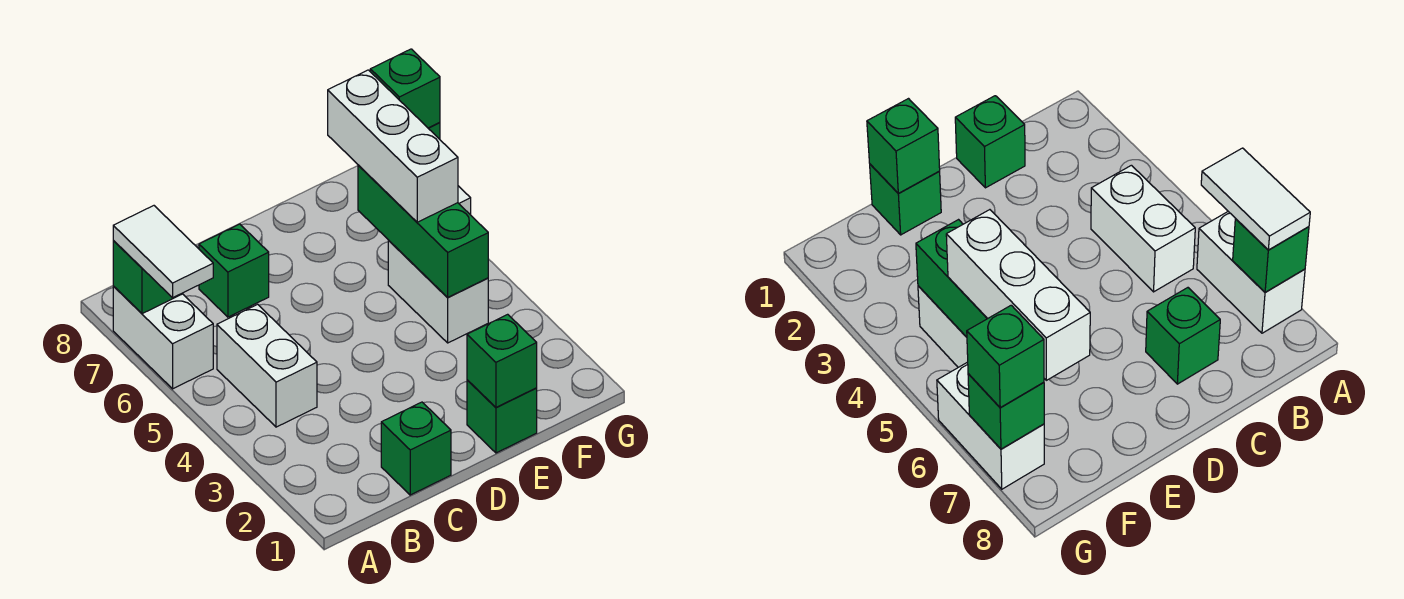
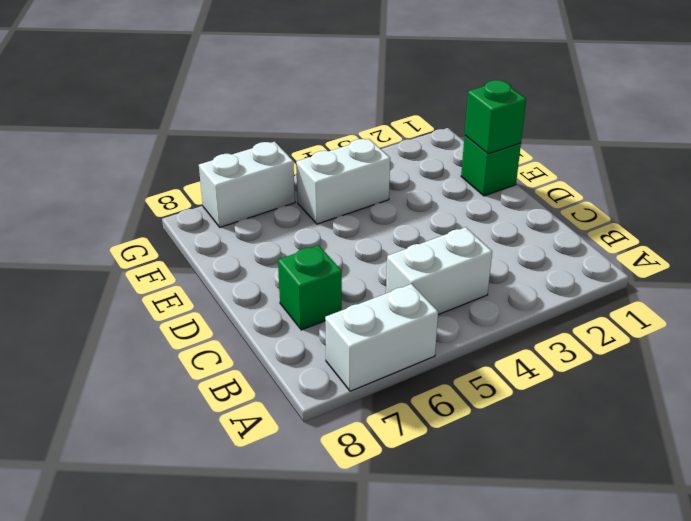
none -> green brick C1 level 1
none -> green brick A7 level 2
none -> green brick F4:F6 level 2

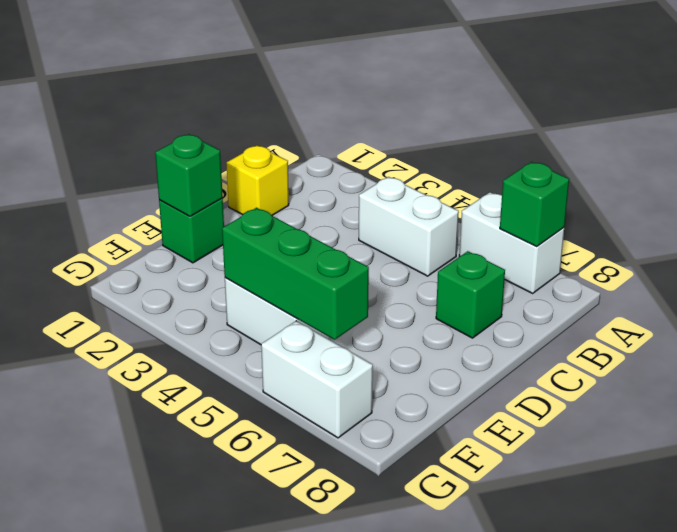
yellow brick C1 level 1 -> green brick C1 level 1
none -> green brick G7 level 2
none -> white tile A6:A7 level 3
none -> white brick F5:F7 level 3

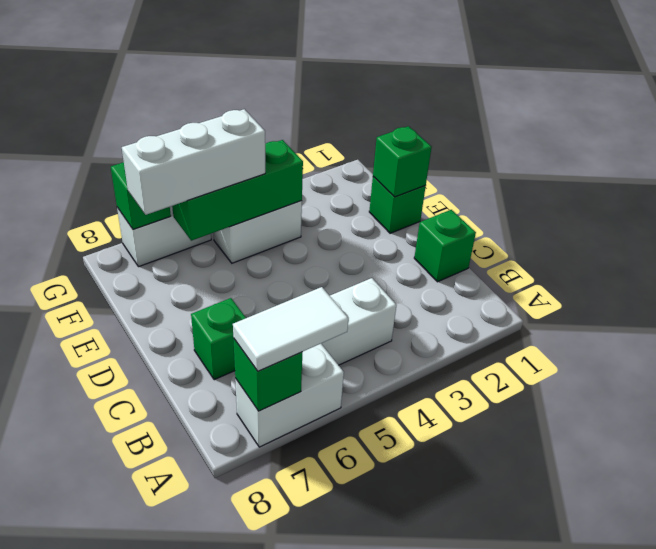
none -> green brick G7 level 3

